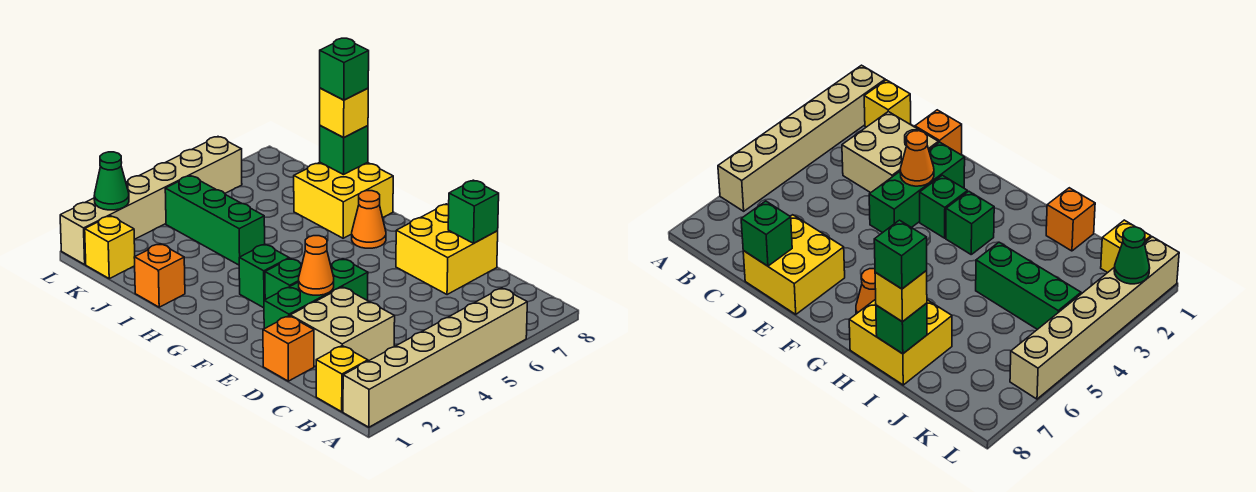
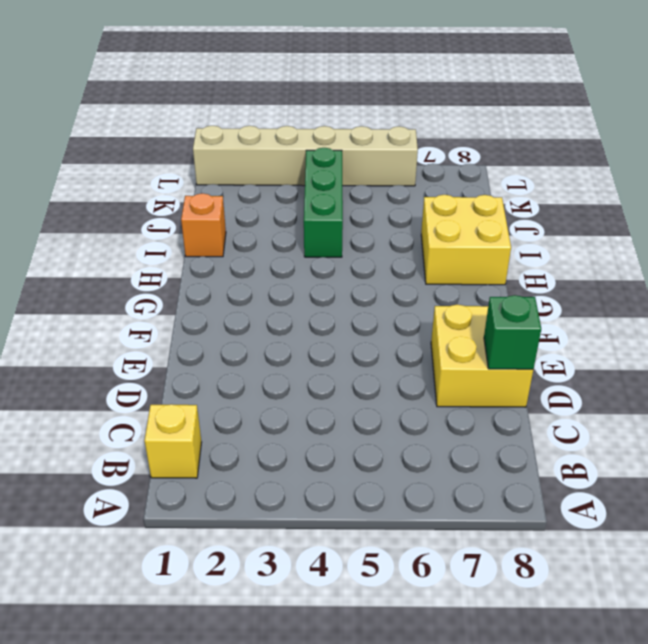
none -> tan brick A1:A6 level 1
none -> tan brick C2:D3 level 1
none -> orange brick D1 level 1

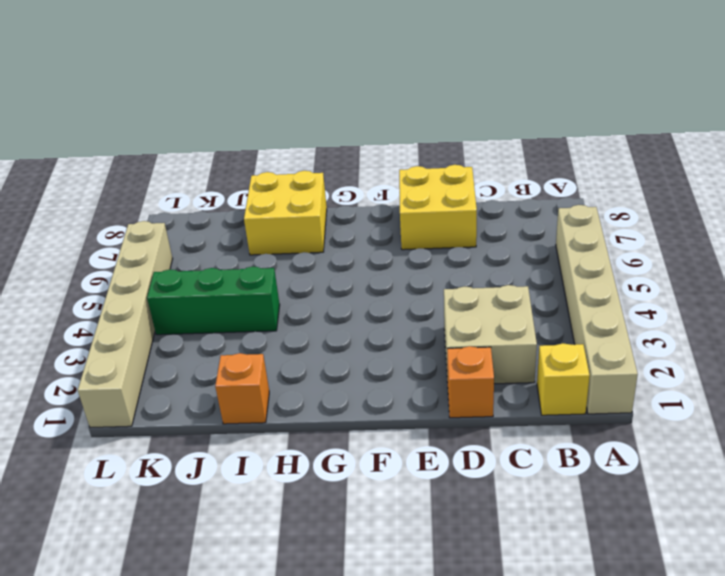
none -> green brick E2:E4 level 1
none -> green brick F3 level 1
none -> green brick G3 level 1

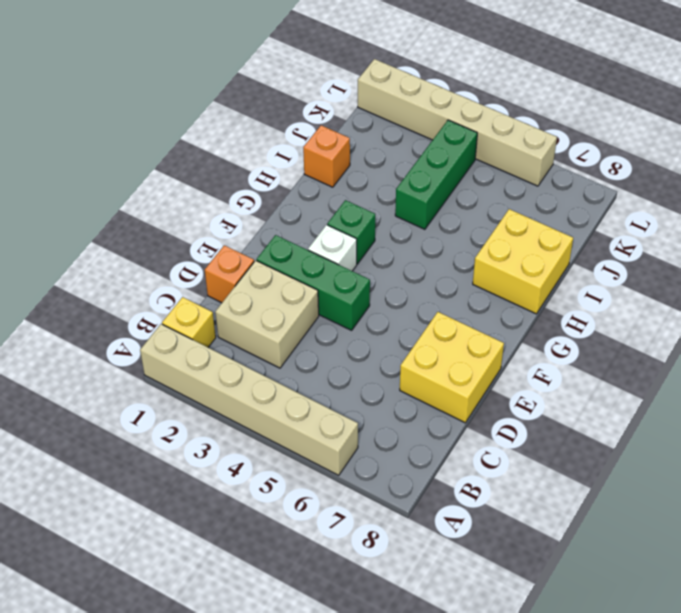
white brick F3 level 1 -> green brick F3 level 1
none -> orange cone G7 level 1
none -> yellow brick K1 level 1
none -> green brick D8 level 2

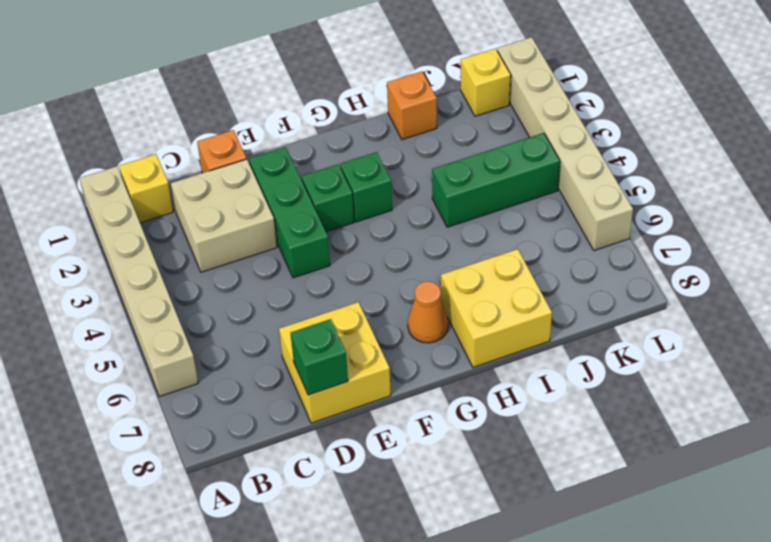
none -> orange cone E3 level 2
none -> green brick I8 level 2
none -> green cone L2 level 2

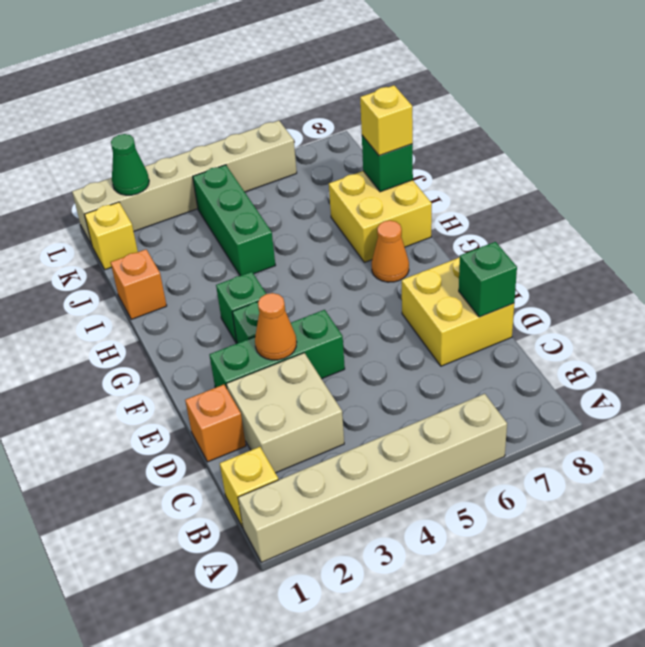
none -> green brick I8 level 4

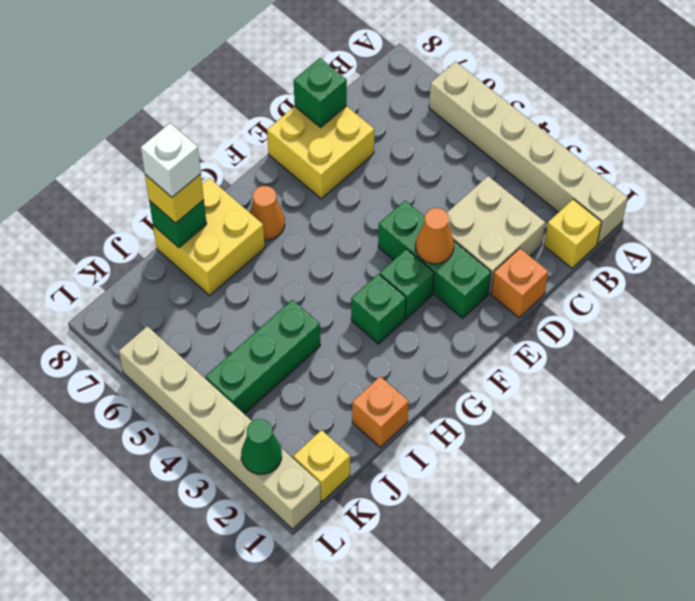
white brick I8 level 4 -> green brick I8 level 4

